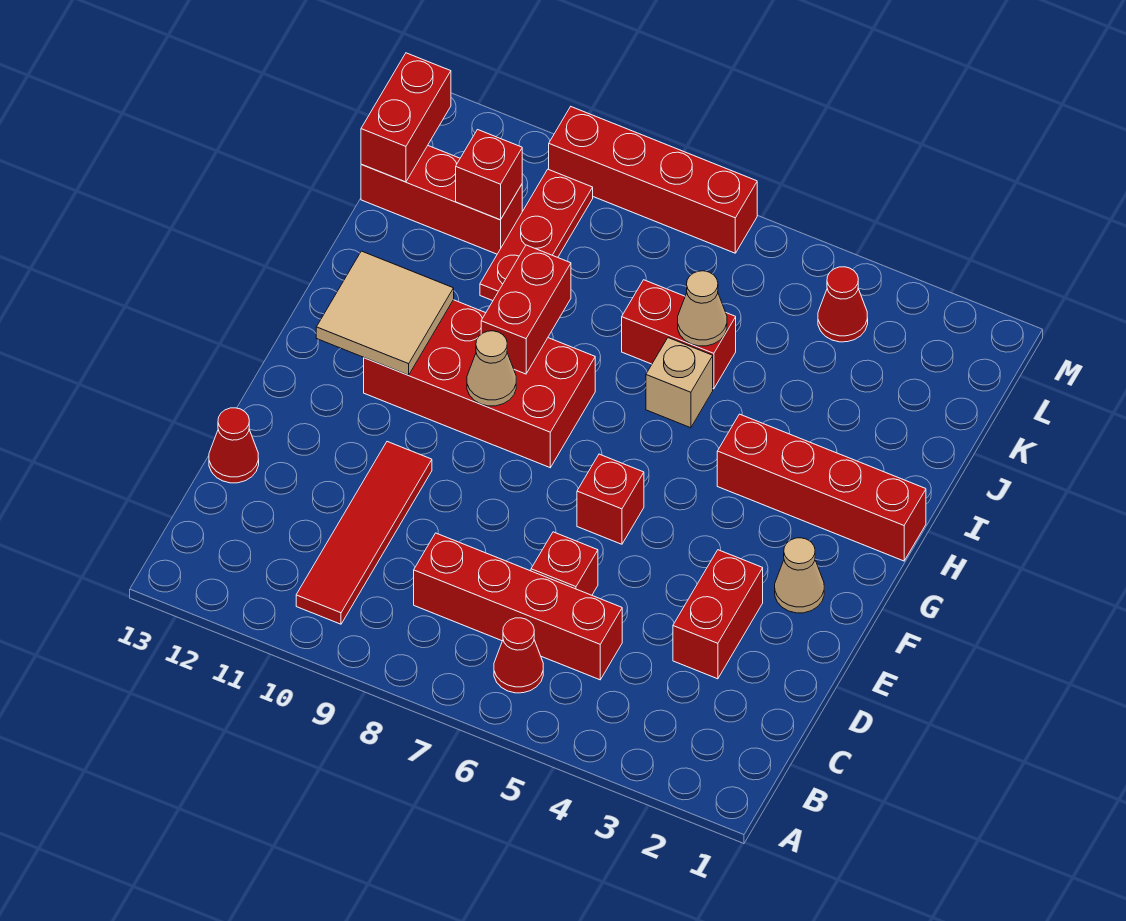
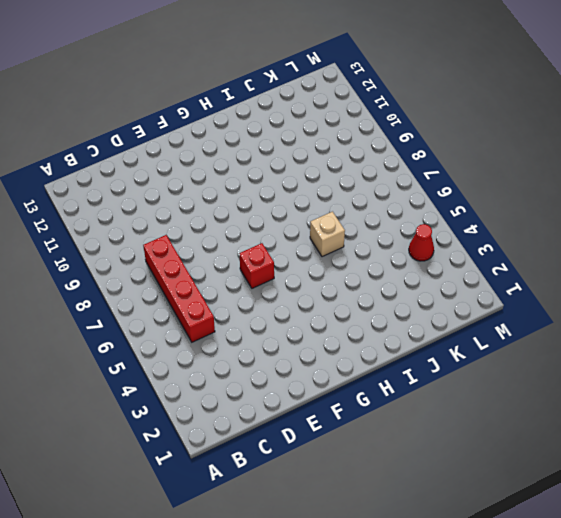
none -> red cone B6 level 1
none -> red tile B10:E10 level 1
none -> red brick D3:E3 level 1

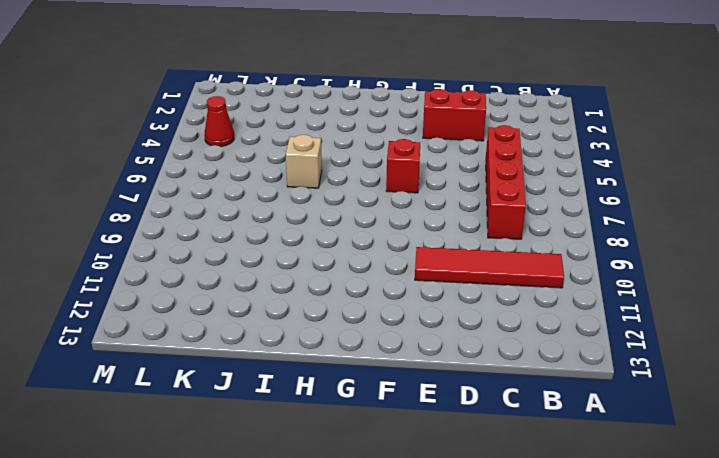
none -> red cone B6 level 1
none -> red brick D6 level 1
none -> red cone D13 level 1

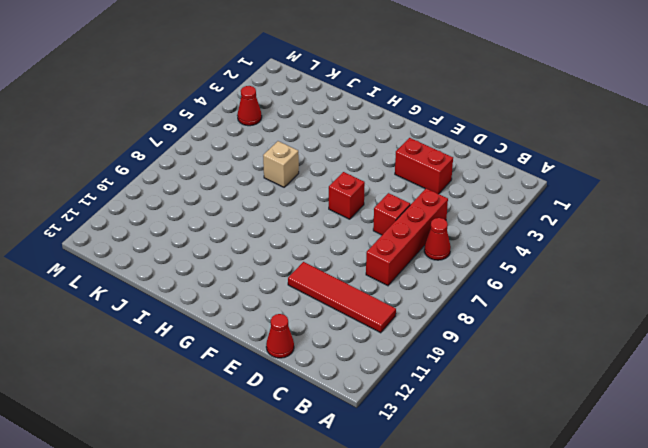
none -> tan cone F2 level 1
none -> red brick G8:H11 level 1
none -> red brick H1:H4 level 1

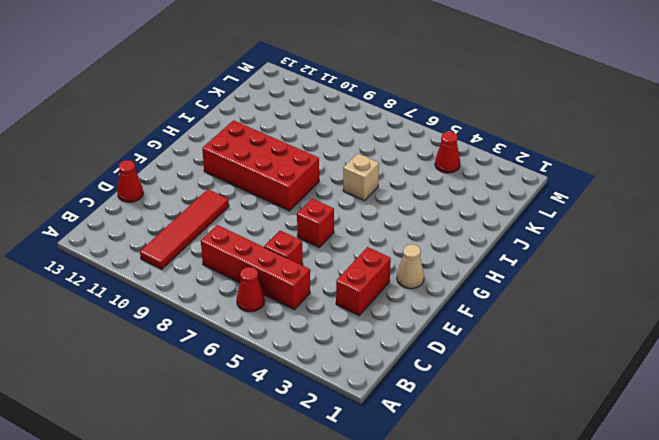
none -> red brick H1:H4 level 1
none -> red brick J6:J7 level 1
none -> red plate J10:L10 level 1

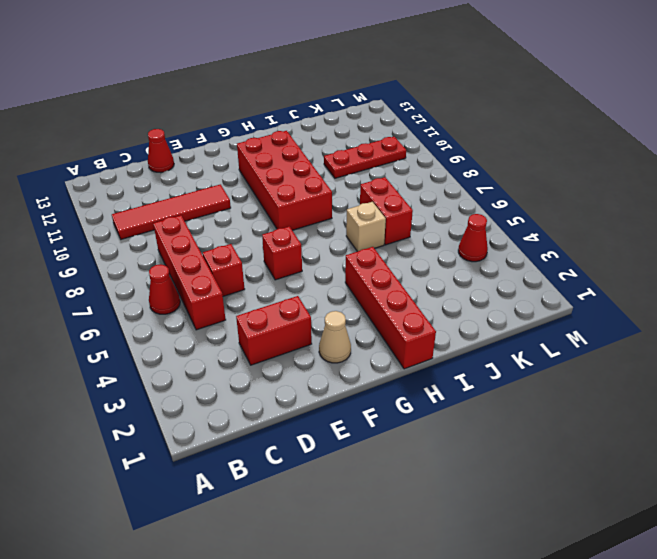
none -> red brick K11:K13 level 1
none -> red brick M7:M10 level 1
none -> tan cone G9 level 2

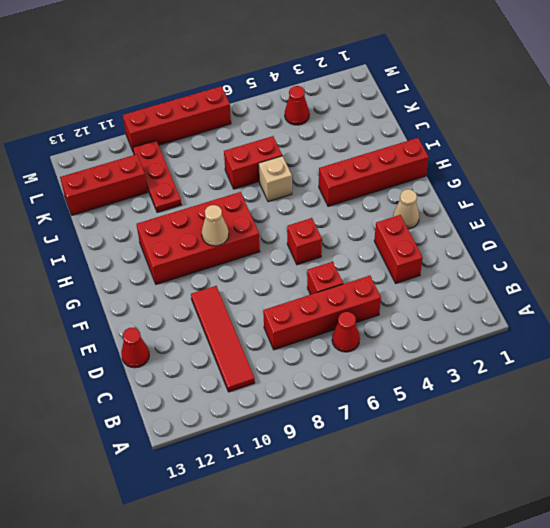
none -> tan tile G11:H12 level 2
none -> red brick H9:I9 level 2
none -> tan cone J6 level 2

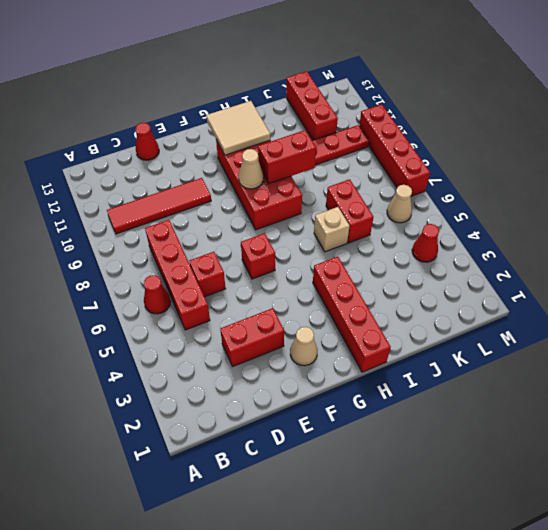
tan cone L6 level 1 -> tan cone J6 level 2
none -> red brick K11 level 2
none -> red brick K13:L13 level 2

